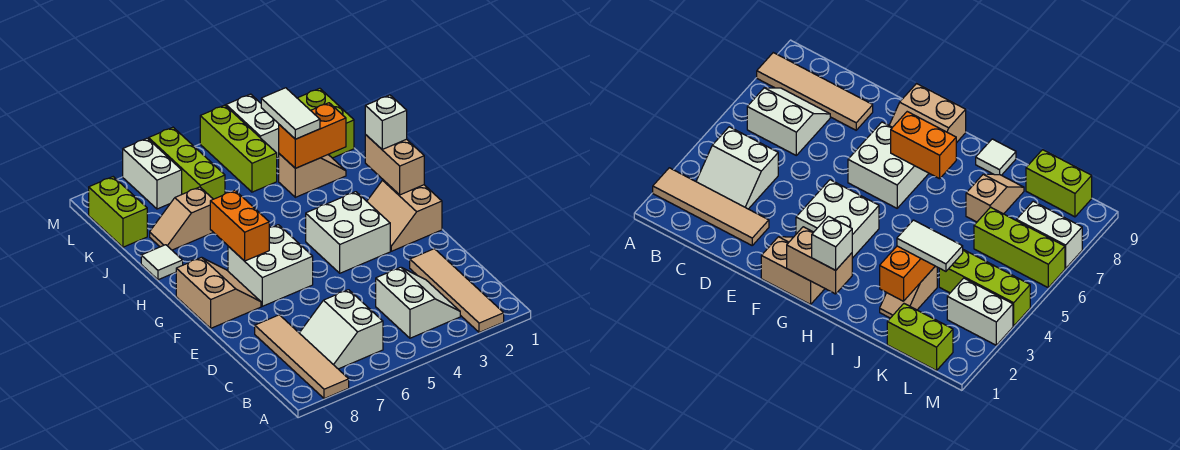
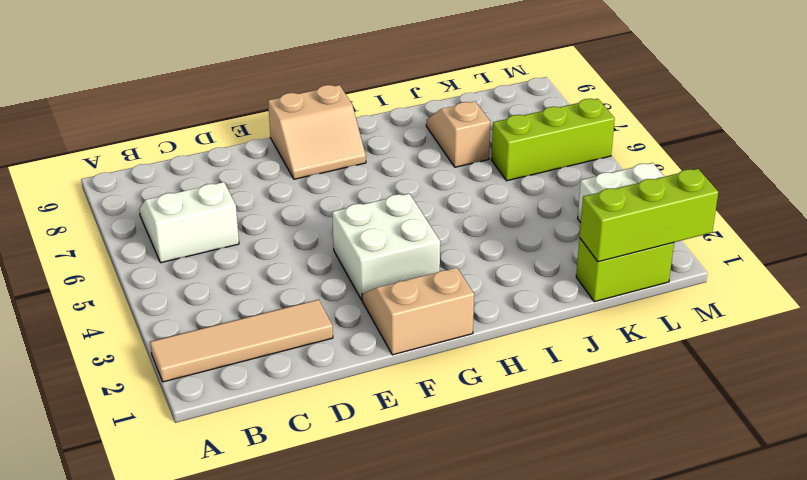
lime brick K1:M1 level 2 -> lime brick K4:M4 level 1
none -> tan tile A8:D8 level 1
none -> white slope B3:C4 level 1 top 4
none -> white brick F6:G7 level 1

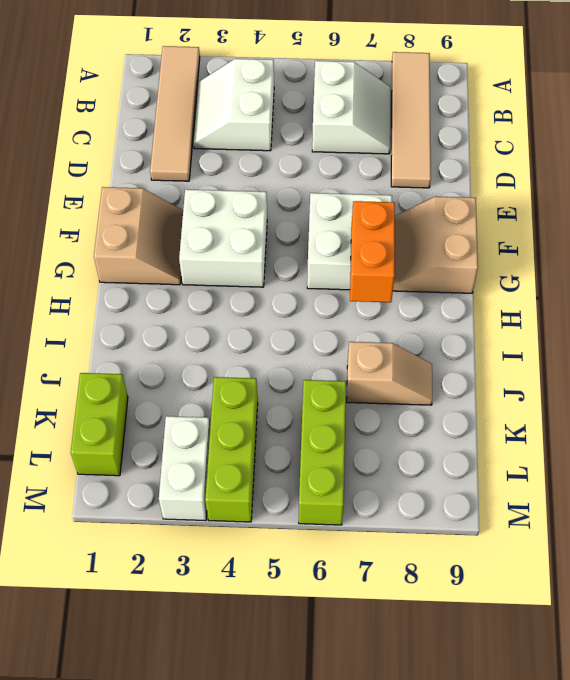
none -> white tile I9 level 1
none -> tan slope J2:J3 level 1 top 3
none -> lime brick K9:L9 level 1

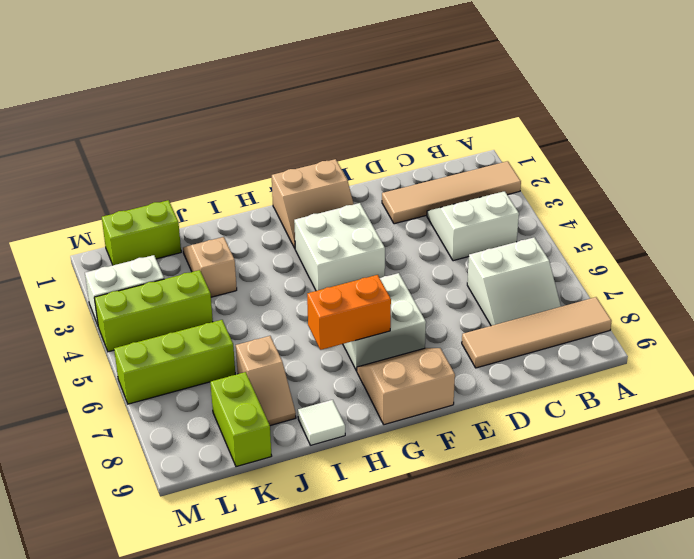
lime brick K8:K9 level 1 -> lime brick K9:L9 level 1
none -> white brick L7:M7 level 1
none -> tan brick G1:H1 level 2
none -> orange brick J2:J3 level 2

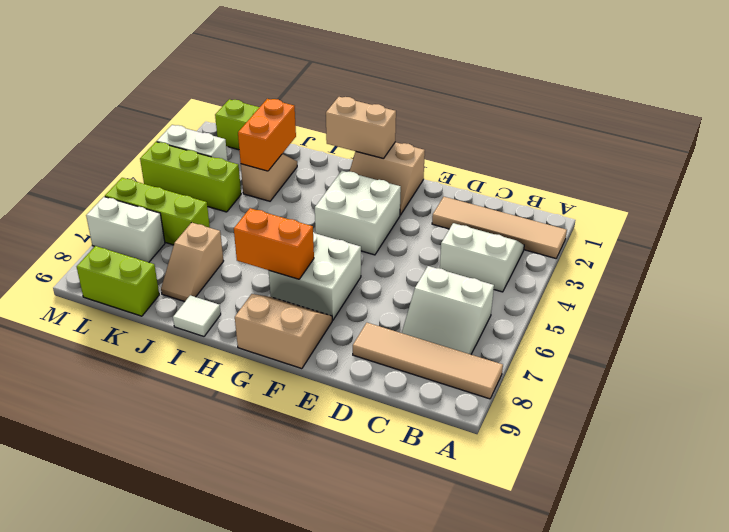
none -> white brick H1 level 3
none -> white tile J3:K3 level 3

